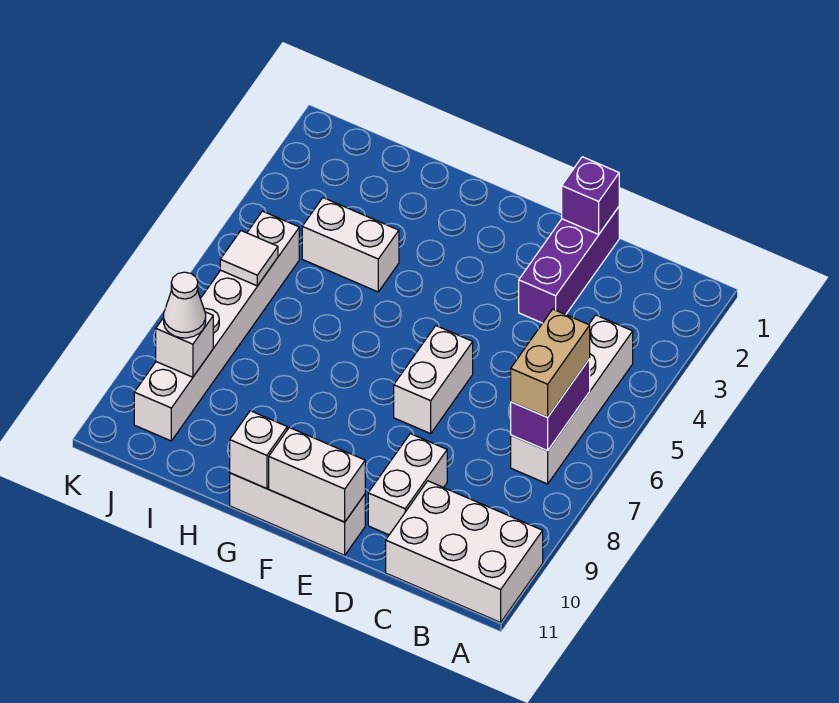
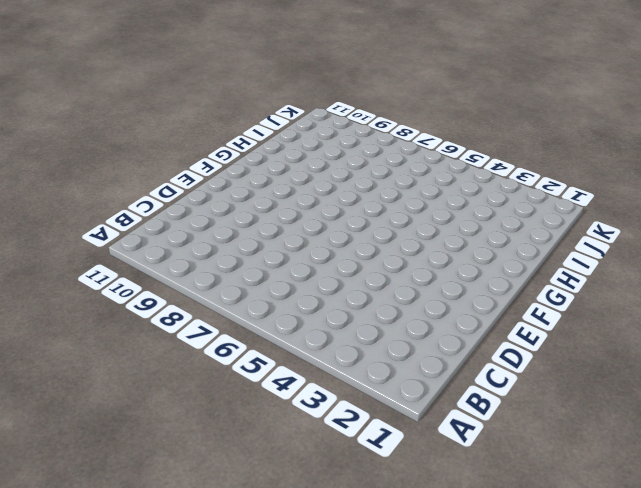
none -> white brick A10:C11 level 1
none -> white brick B4:B7 level 1
none -> purple brick D1:D3 level 1

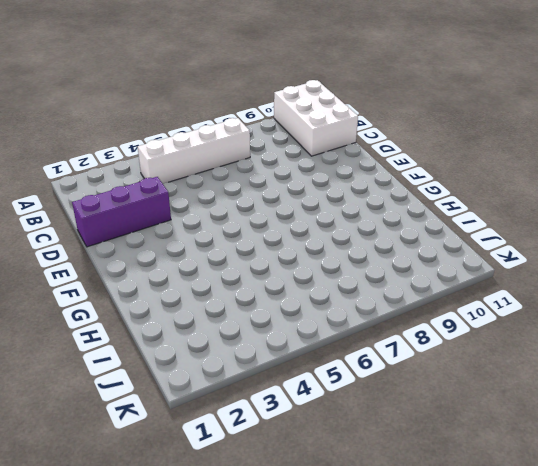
none -> white brick D9:D10 level 1
none -> white brick E6:E7 level 1
none -> white brick E11:G11 level 1

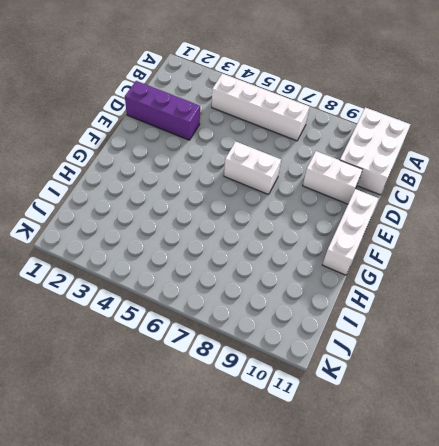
none -> white brick H4:I4 level 1
none -> white brick J5:J10 level 1
none -> purple brick B6:B7 level 2

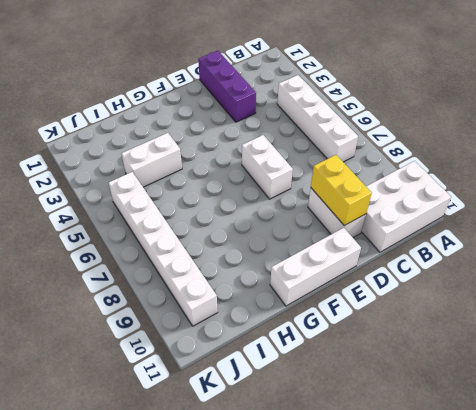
yellow brick D9:D10 level 2 -> none
none -> purple brick B6:B7 level 2
none -> purple brick D1 level 2
none -> white brick E11:F11 level 2

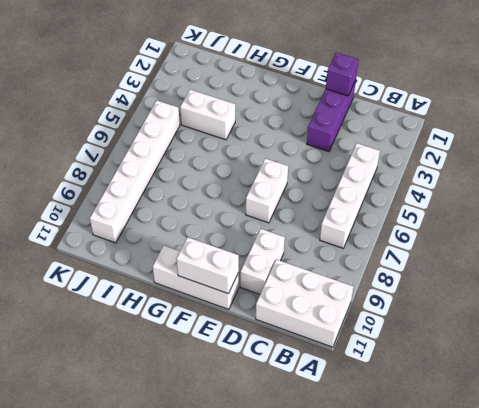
none -> purple brick B6:B7 level 2
none -> white brick G11 level 2
none -> white tile J6 level 2

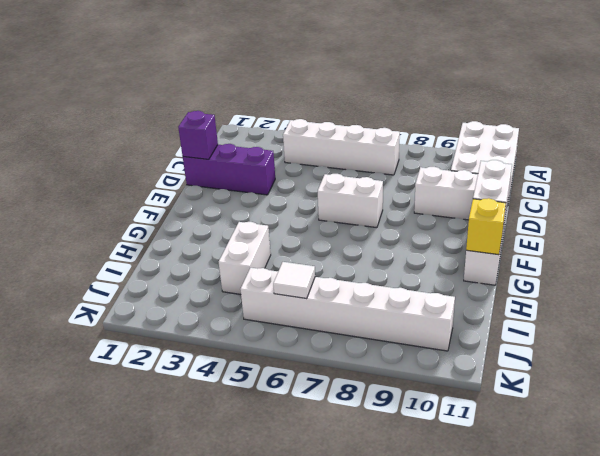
yellow brick G11 level 2 -> white brick G11 level 2
none -> purple brick B6:B7 level 2
none -> white brick J9 level 2
none -> tan brick B6:B7 level 3

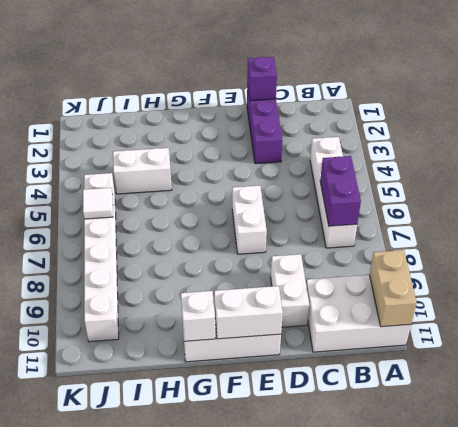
tan brick A10:A11 level 2 -> tan brick B6:B7 level 3
none -> white brick J9 level 2
none -> white cone J9 level 3

